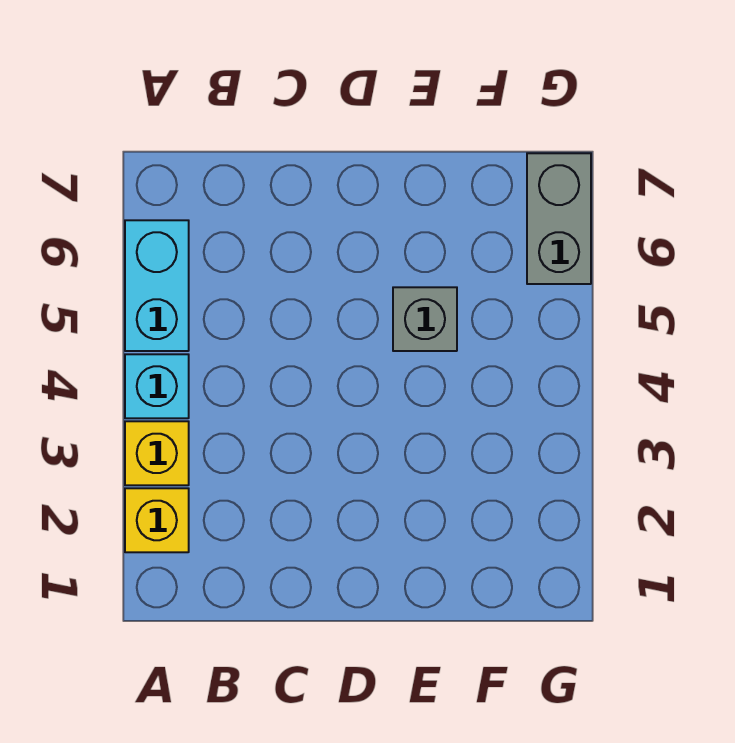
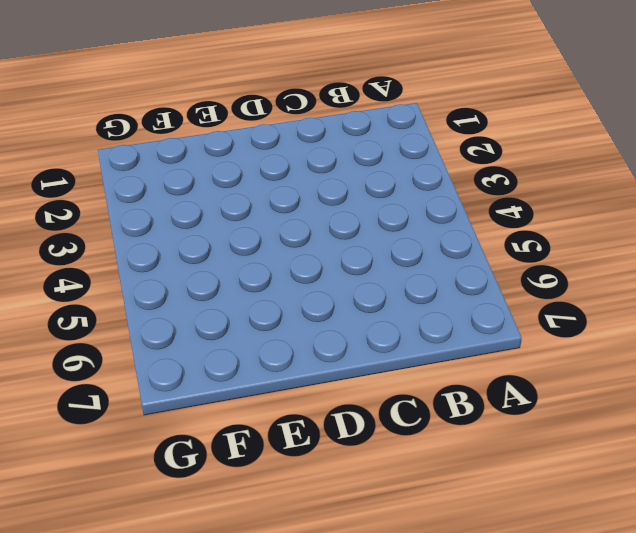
none -> yellow brick A2 level 1
none -> yellow brick A3 level 1

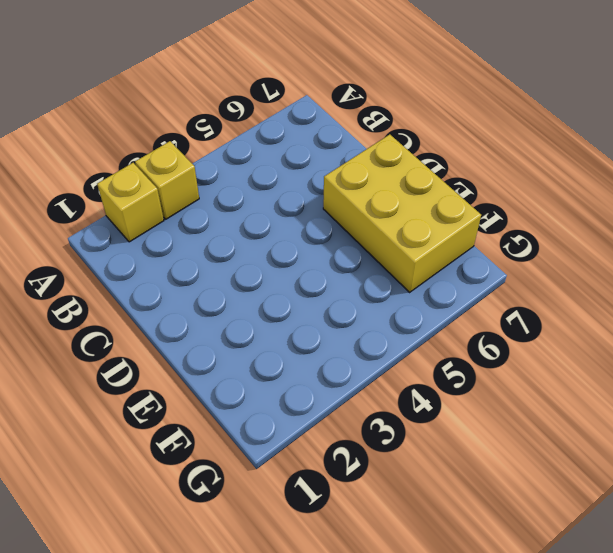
yellow brick D6:F7 level 1 -> none
none -> cyan brick A4 level 1
none -> cyan brick A5:A6 level 1

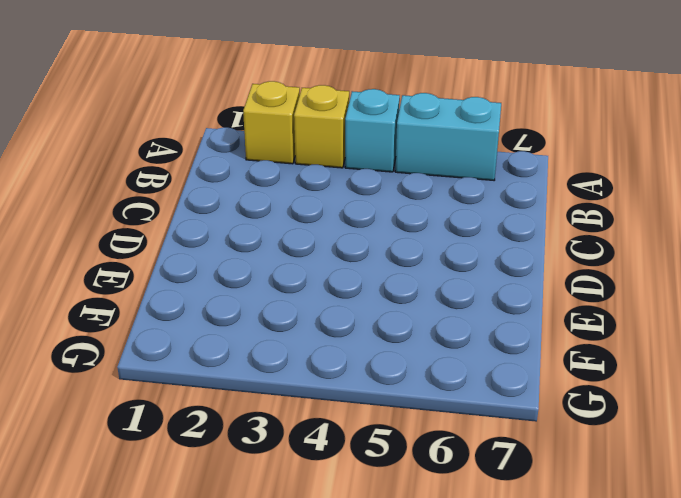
none -> grey brick E5 level 1
none -> grey brick G6:G7 level 1

